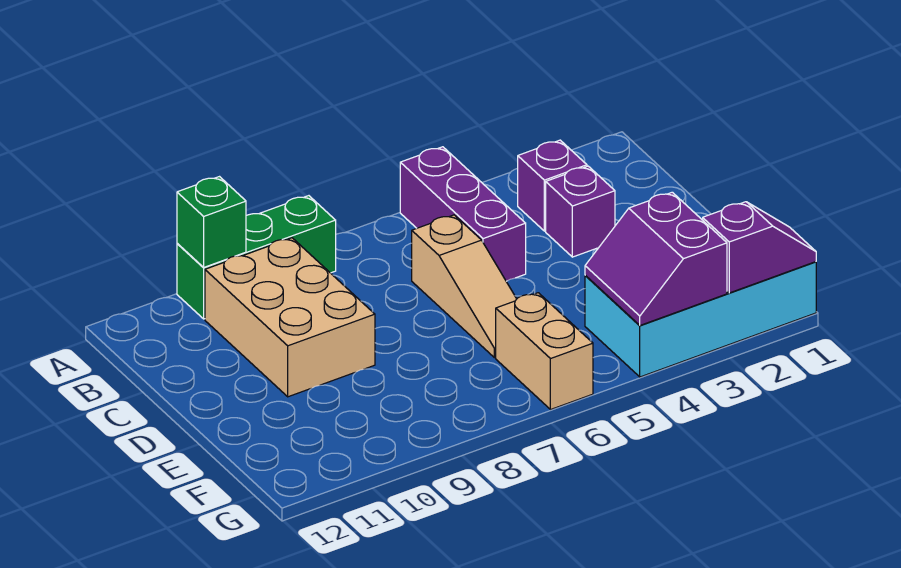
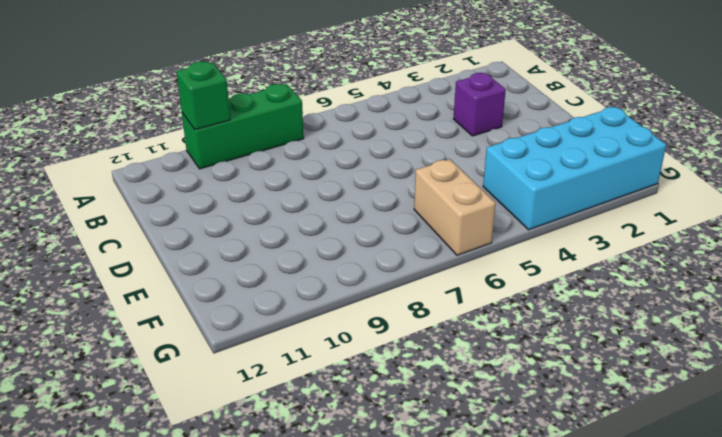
none -> purple brick A5:C5 level 1
none -> purple brick B3 level 1

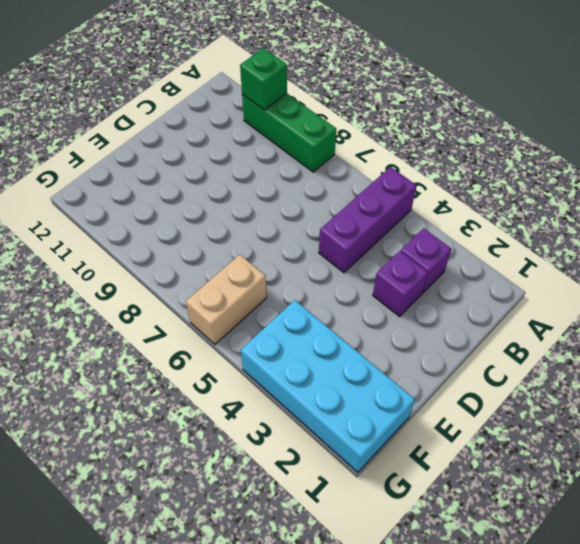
none -> tan brick B9:D10 level 1
none -> tan slope C6:E6 level 1 top C

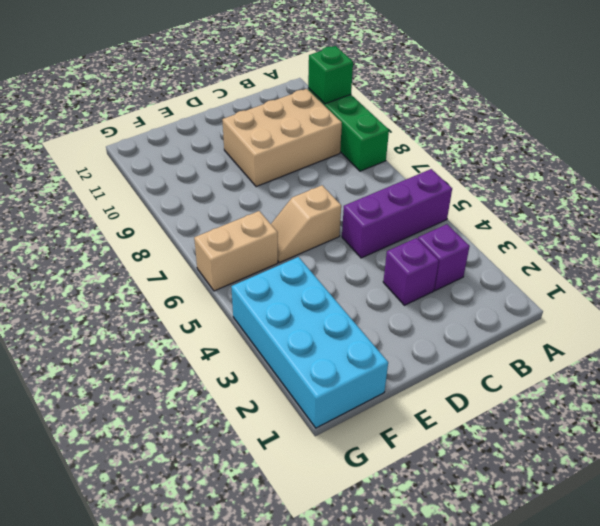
tan slope D6:E6 level 1 top D -> tan slope C6:E6 level 1 top C
none -> purple slope F3:G4 level 2 top 3
none -> purple slope G1:G2 level 2 top 2

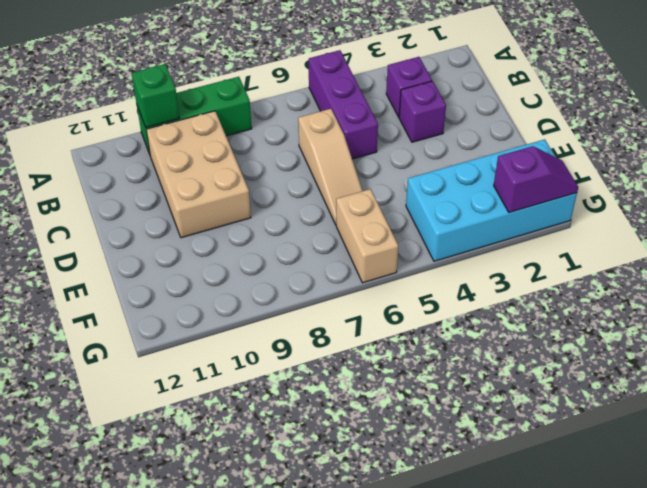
none -> purple slope F3:G4 level 2 top 3

